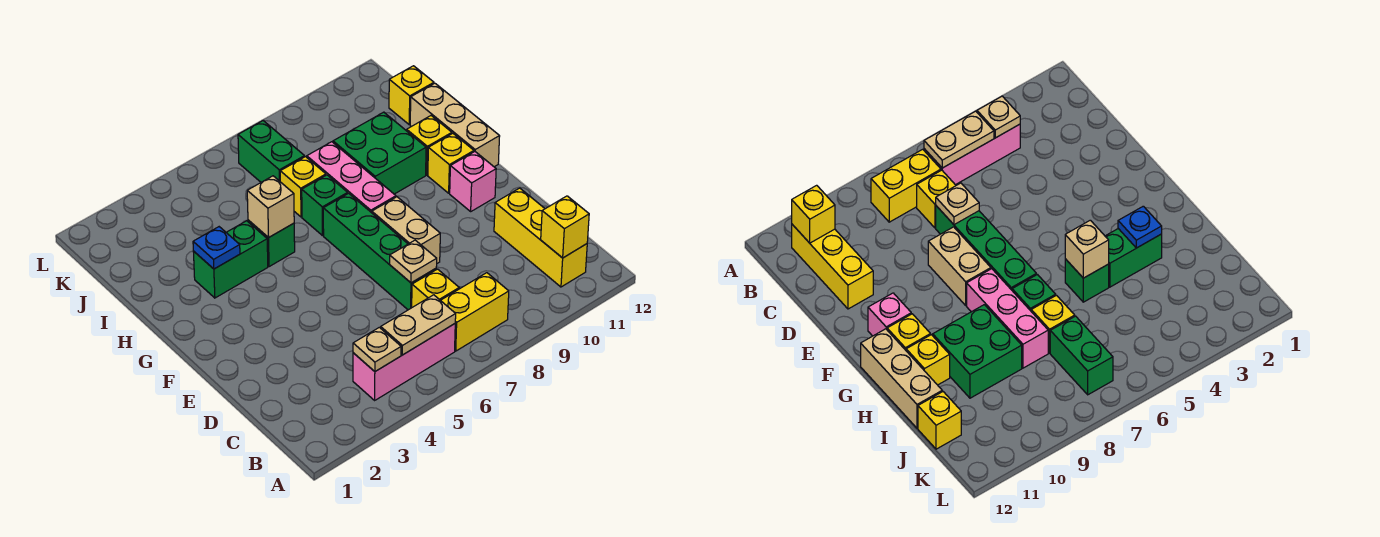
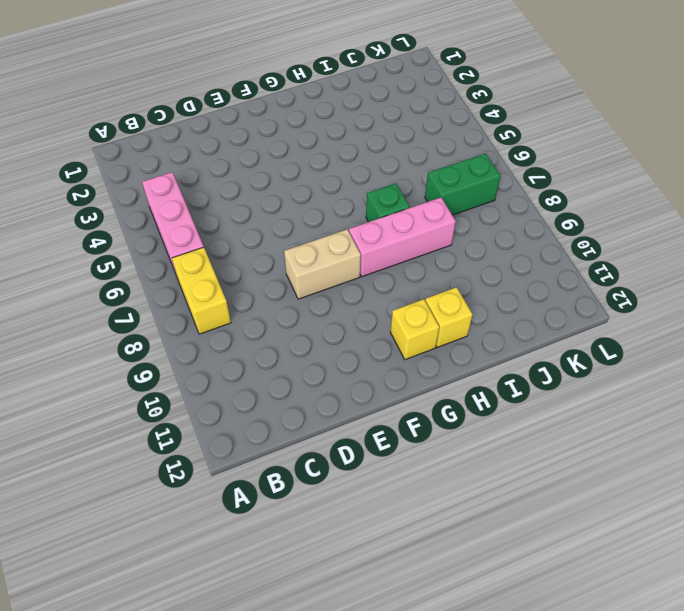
none -> yellow brick B11:D11 level 1
none -> yellow brick C7 level 1
none -> green brick D7:G7 level 1

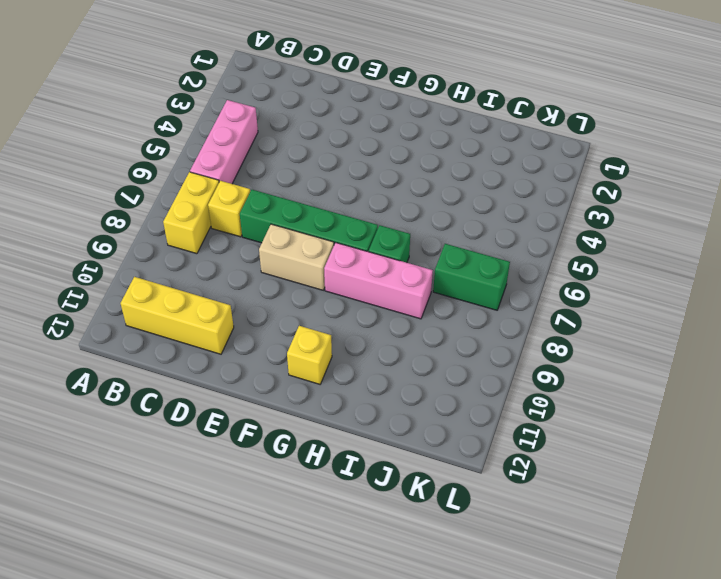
none -> pink brick F11 level 1
none -> tan brick G12:I12 level 1
none -> green brick H3:H4 level 1

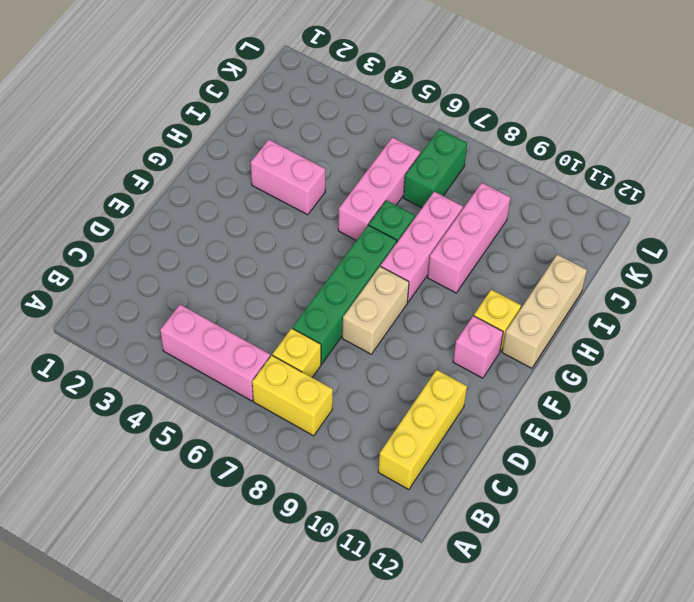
pink brick H3:H4 level 1 -> green brick H3:H4 level 1
pink brick H6:J6 level 1 -> none
pink brick H9:J9 level 1 -> green brick H9:I10 level 1
none -> green brick H5 level 1
none -> yellow brick H11 level 1
none -> yellow brick I7 level 1

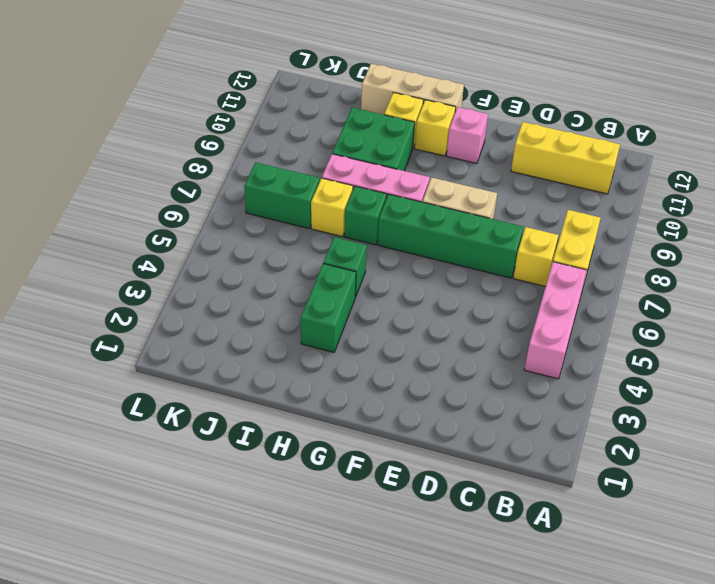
none -> yellow brick J12 level 1
none -> tan plate B4 level 2
none -> tan plate B5:B6 level 2

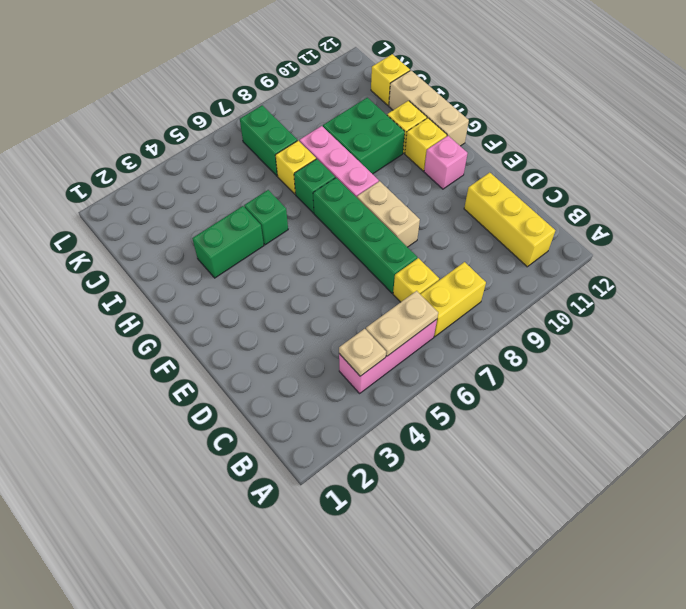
none -> yellow brick B11 level 2
none -> tan plate D7 level 2
none -> blue plate H3 level 2

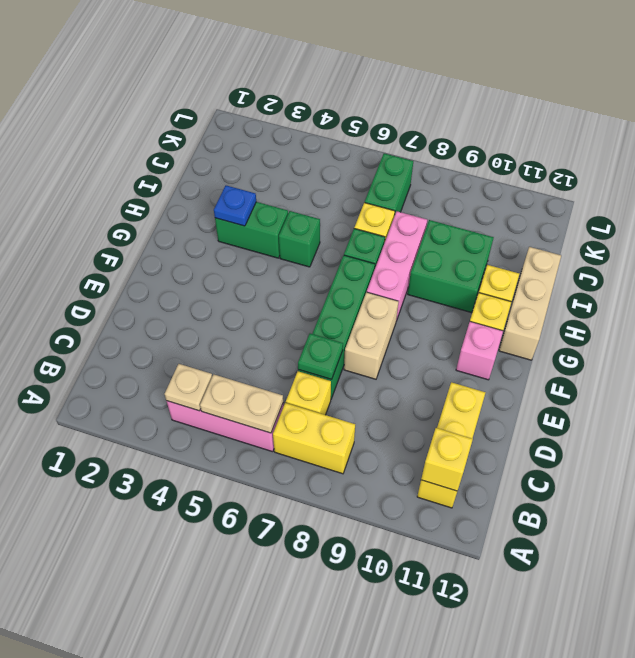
green plate D7 level 2 -> tan plate D7 level 2
none -> yellow brick J12 level 1
none -> tan brick H5 level 2

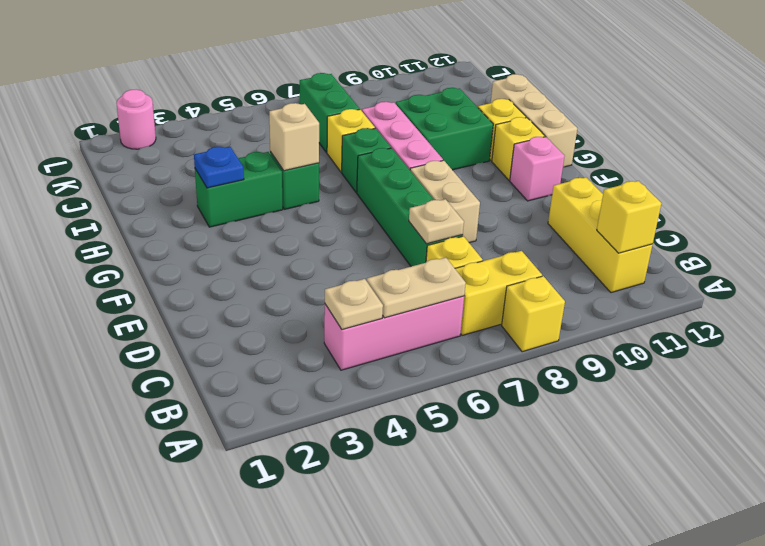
yellow brick A8 level 1 -> yellow brick J12 level 1
pink round brick L2 level 1 -> none

